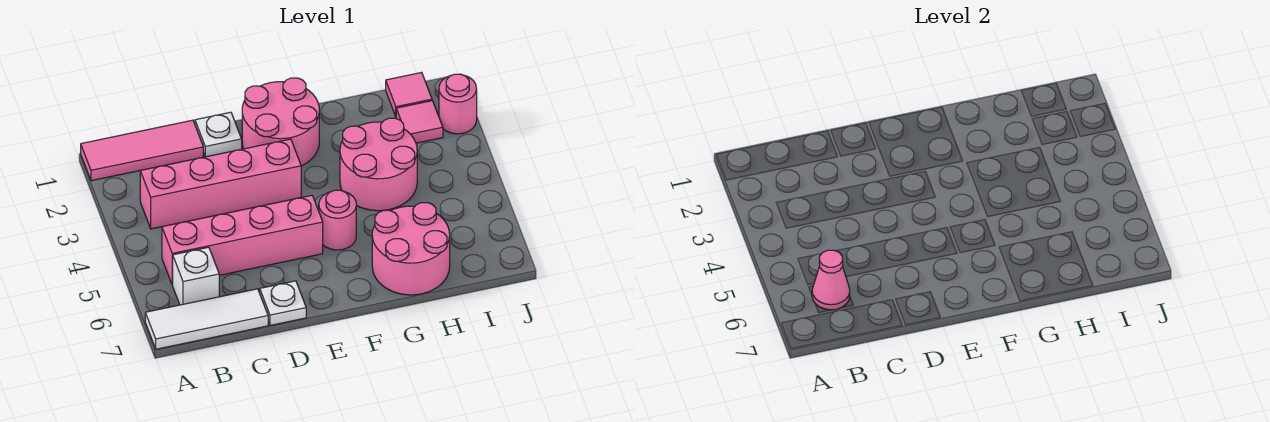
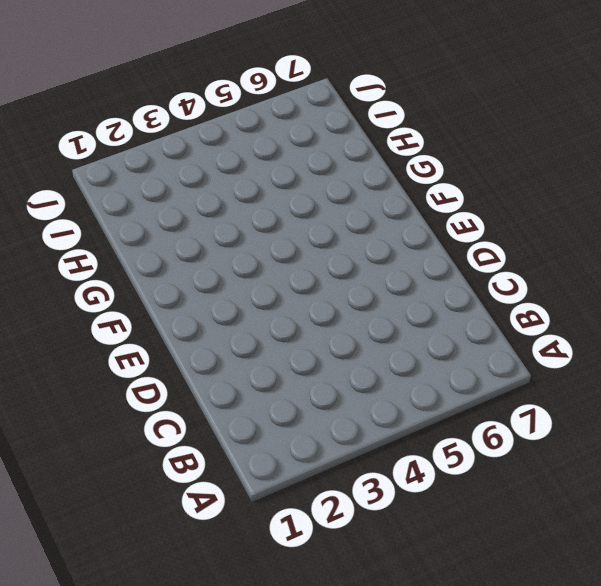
none -> pink tile A1:C1 level 1
none -> white tile A7:C7 level 1
none -> pink brick B3:E3 level 1

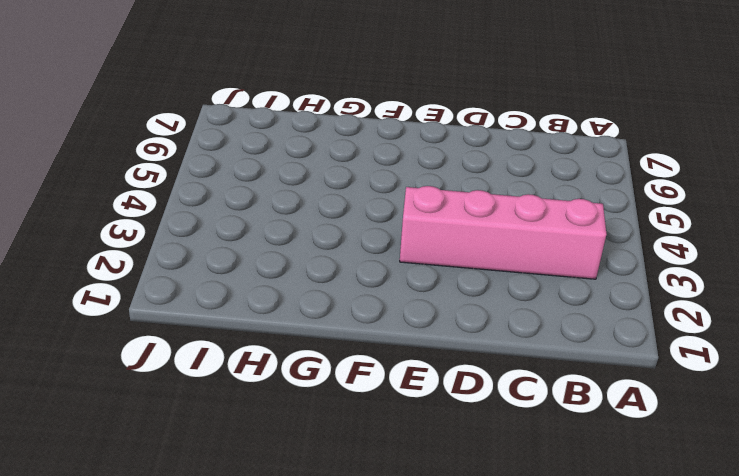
none -> pink tile A1:C1 level 1
none -> white tile A7:C7 level 1
none -> pink brick B5:E5 level 1

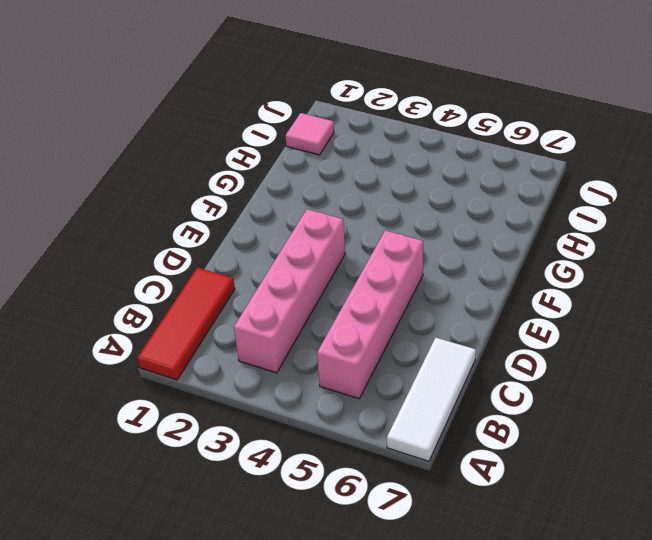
red tile A1:C1 level 1 -> pink tile A1:C1 level 1
none -> white brick B6 level 1
none -> white plate D1 level 1
none -> white plate D7 level 1

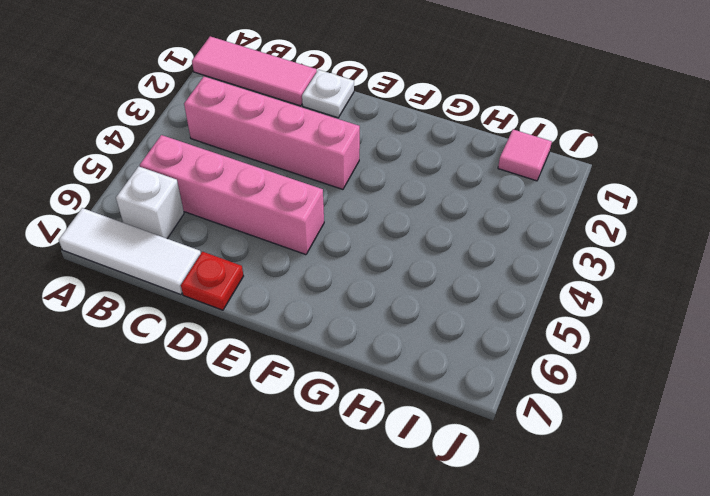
red plate D7 level 1 -> white plate D7 level 1
none -> pink round brick E1:F2 level 1
none -> pink round brick F5 level 1
none -> pink round brick G3:H4 level 1

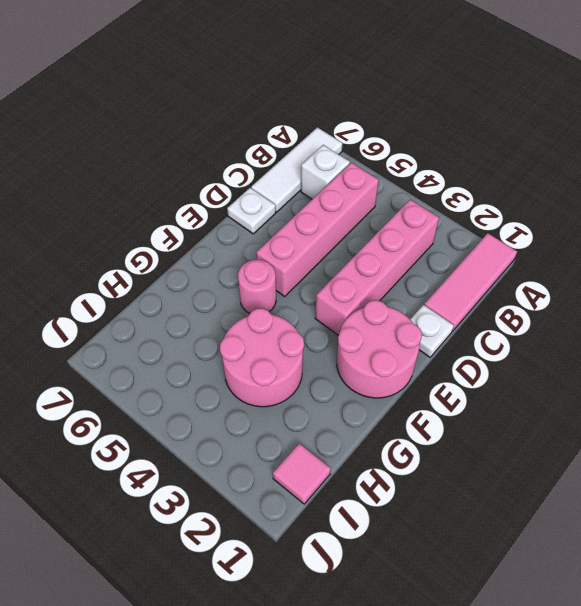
none -> pink round brick G6:H7 level 1
none -> pink tile I2 level 1
none -> pink round brick J2 level 1

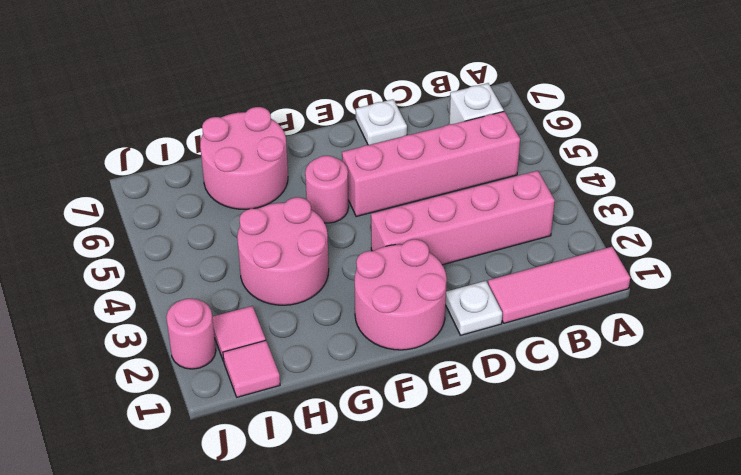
none -> white tile A7:C7 level 1
none -> pink cone B6 level 2

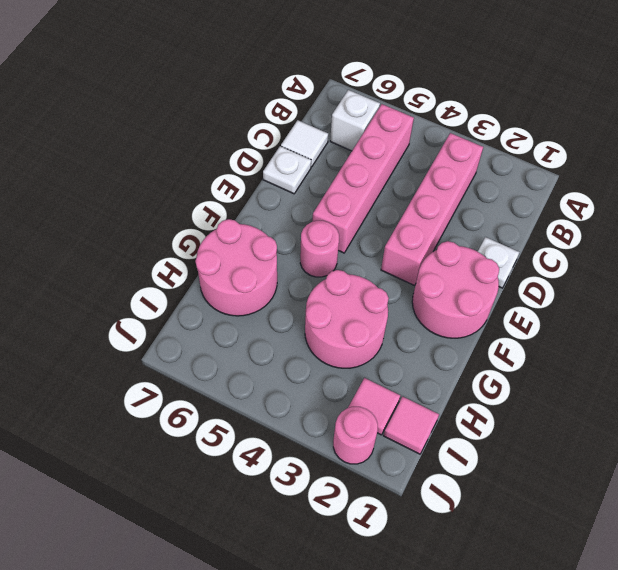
white tile C7 level 1 -> white tile A7:C7 level 1
none -> pink tile A1:C1 level 1
none -> pink cone B6 level 2

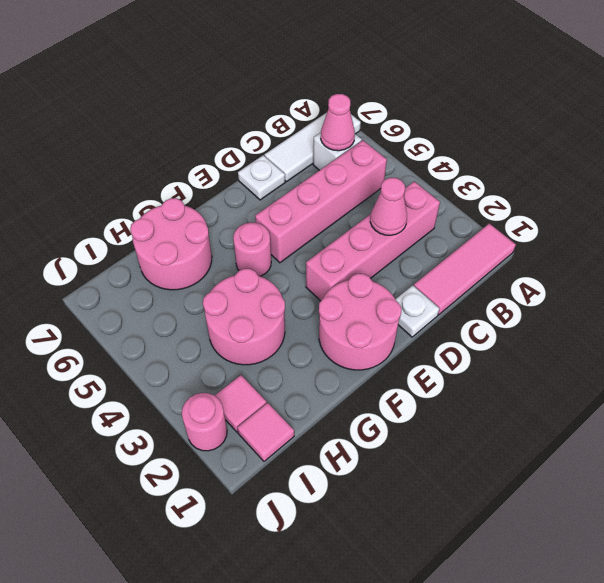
pink cone C3 level 2 -> none

